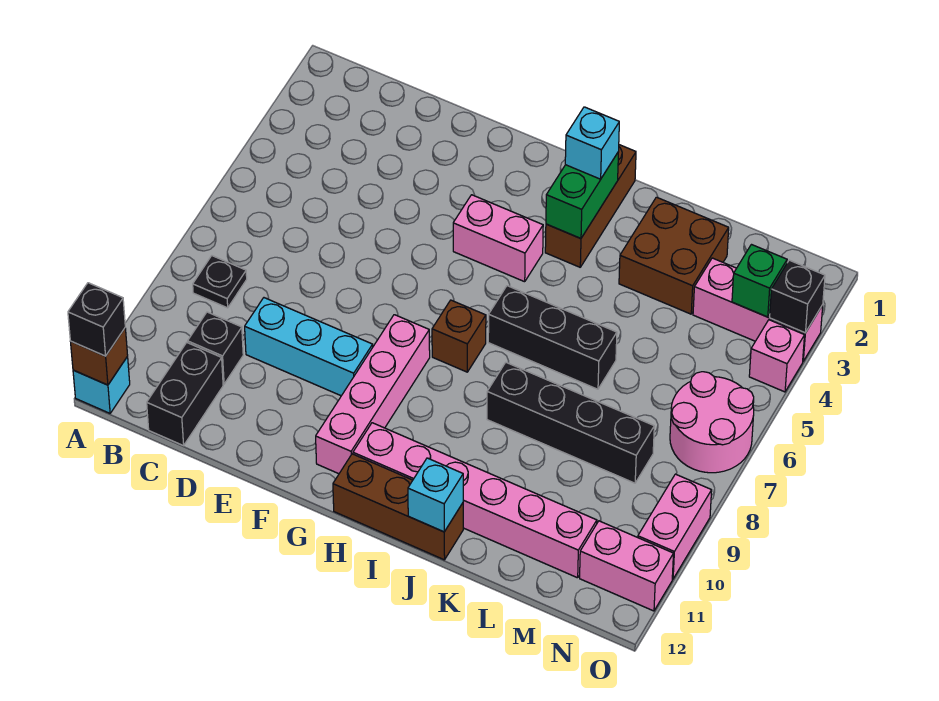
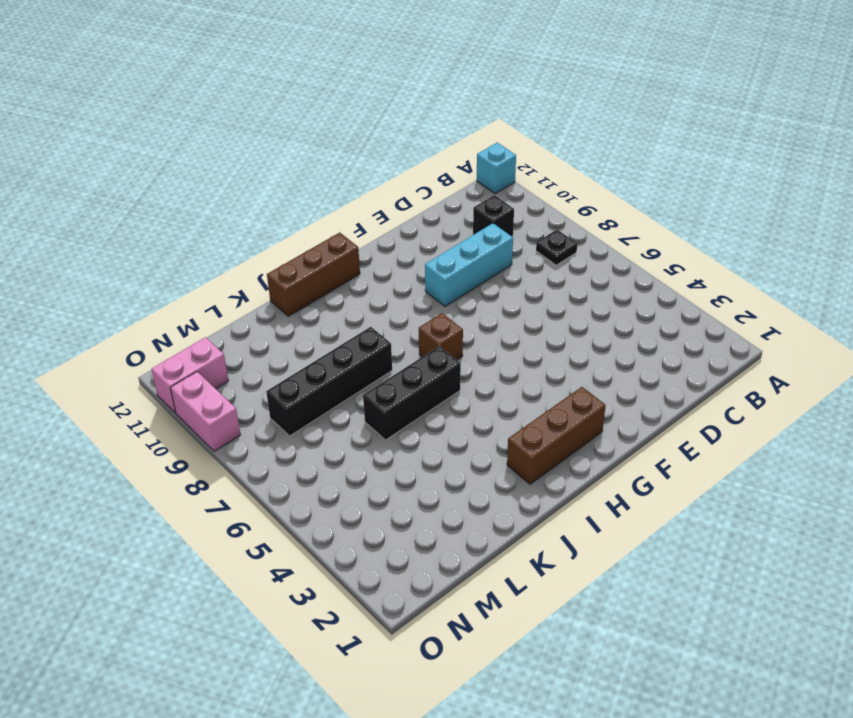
brown brick G2:I2 level 1 -> brown brick I1:I3 level 1
none -> black brick C11:C12 level 1
none -> pink brick G4:H4 level 1
none -> pink brick G8:G11 level 1

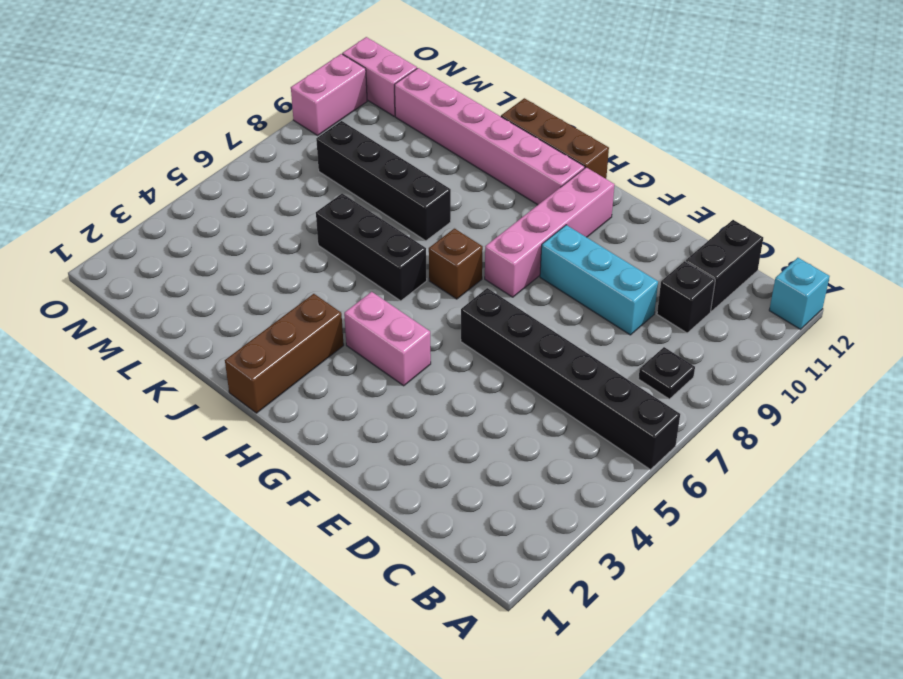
black brick A6:F6 level 1 -> none
none -> brown brick K2:L3 level 1
none -> pink brick M3:O3 level 1
none -> pink round brick N6:O7 level 1

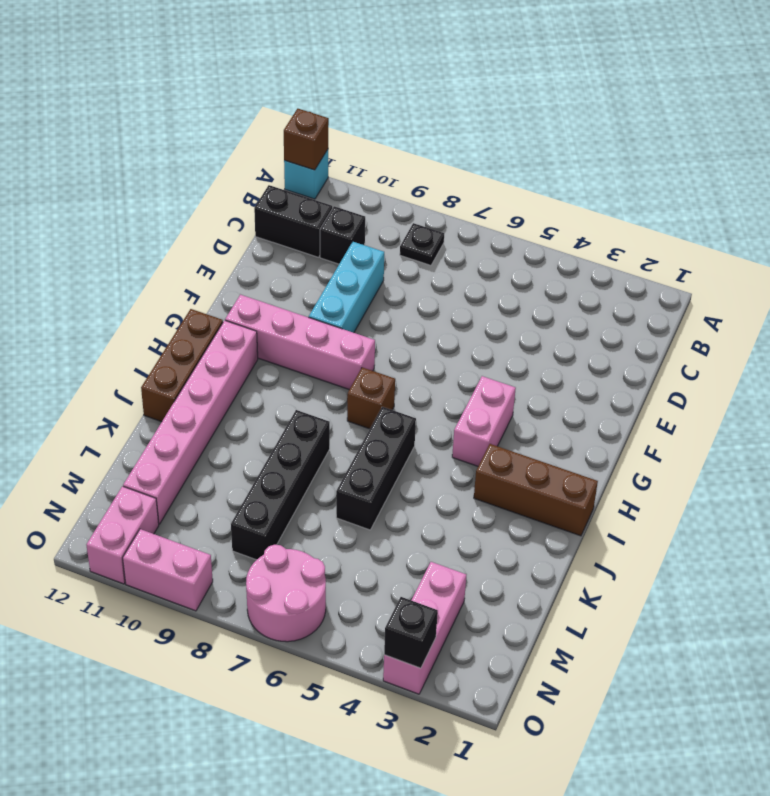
none -> brown brick K2:L3 level 1
none -> pink brick O4 level 1
none -> green brick I2:I3 level 2

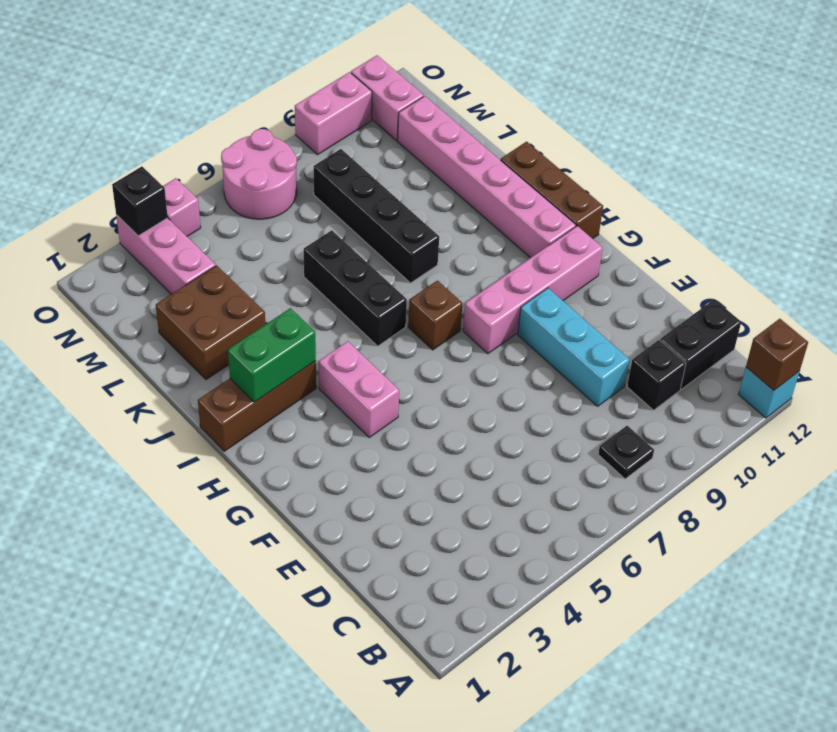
none -> cyan brick J12 level 2
none -> green brick N3 level 2
none -> black brick A12 level 3

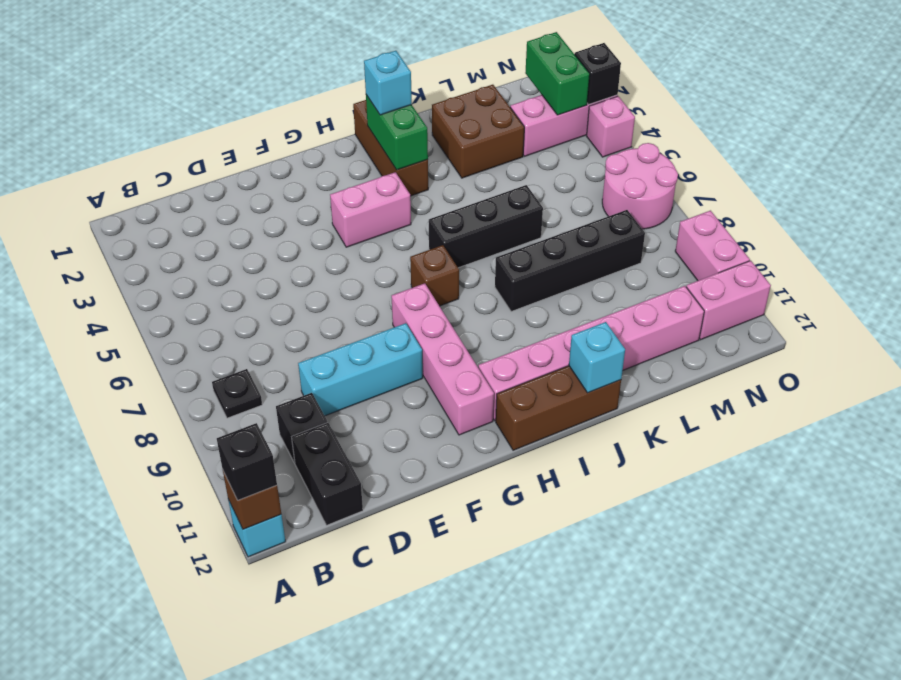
green brick N2:N3 level 2 -> green brick N3 level 2

